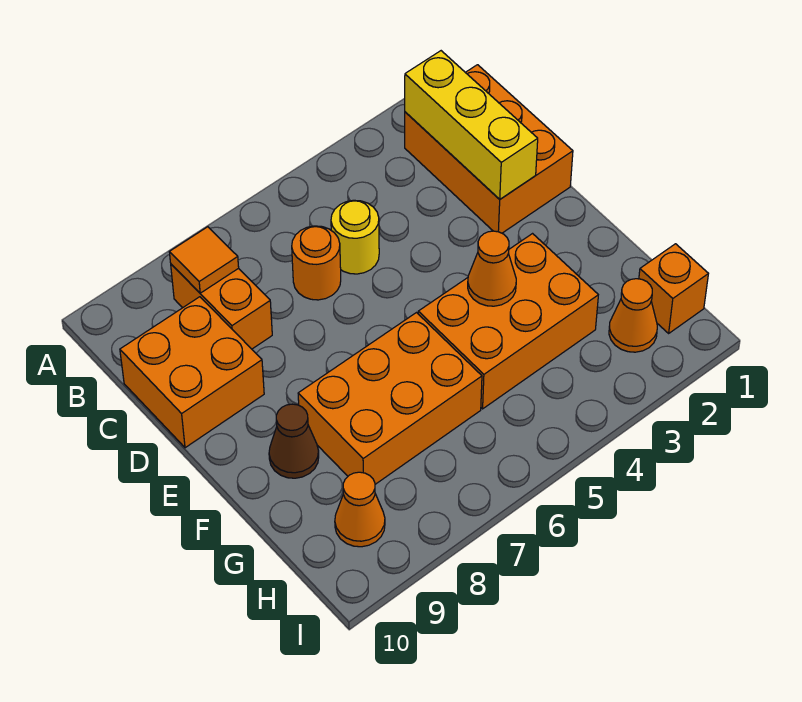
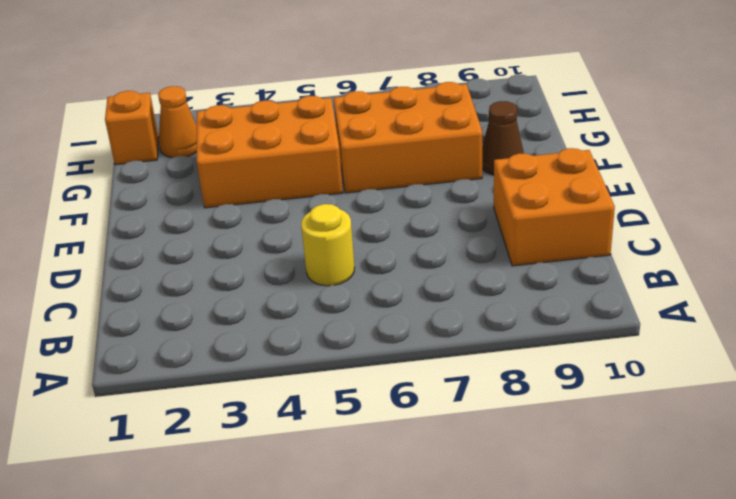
none -> orange brick B1:D2 level 1
none -> orange brick B8:C8 level 1
none -> orange round brick C6 level 1

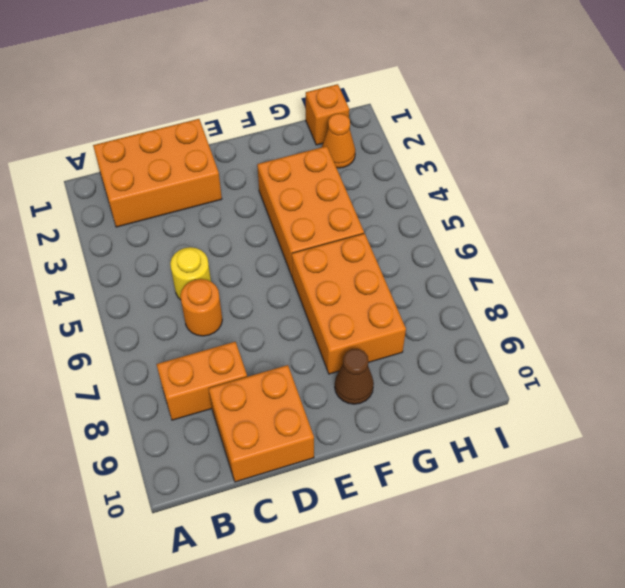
none -> orange cone H9 level 1
none -> yellow brick B2:D2 level 2
none -> orange tile B8 level 2

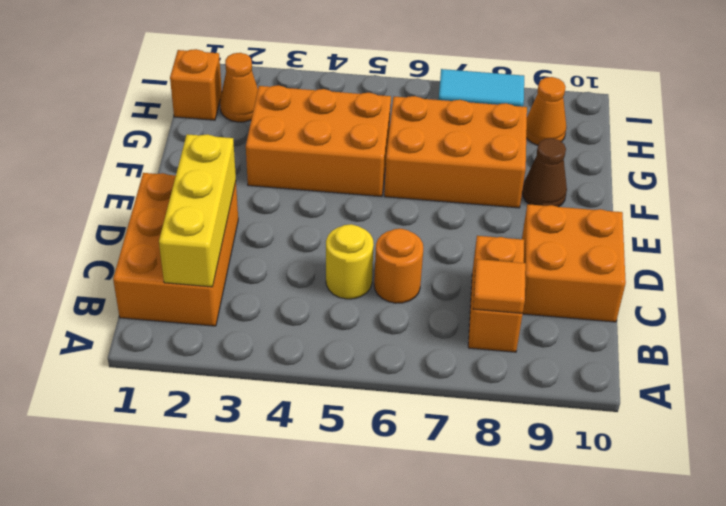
cyan tile I7:I8 level 1 -> none
none -> orange cone F4 level 2

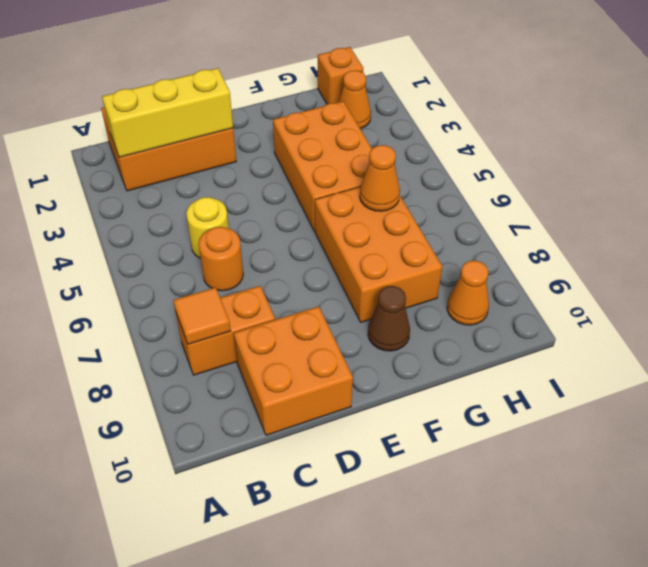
orange cone G6 level 2 -> orange cone F4 level 2

